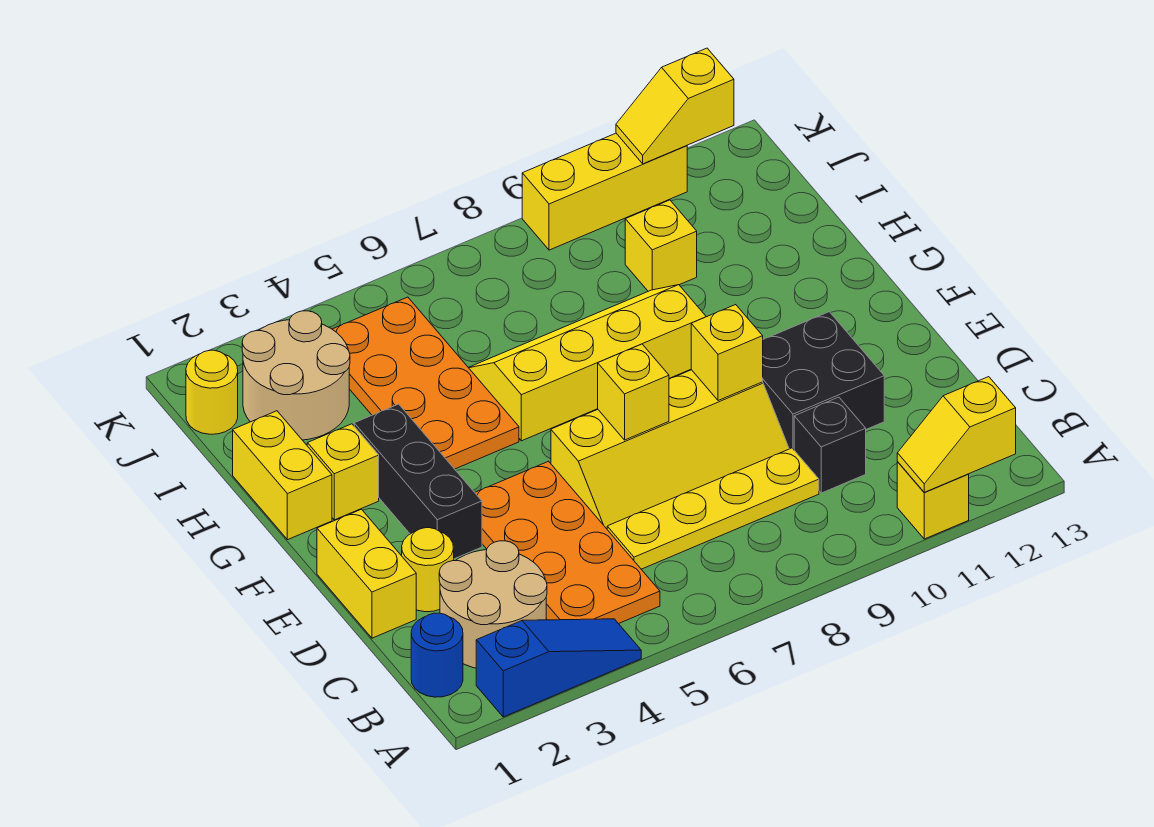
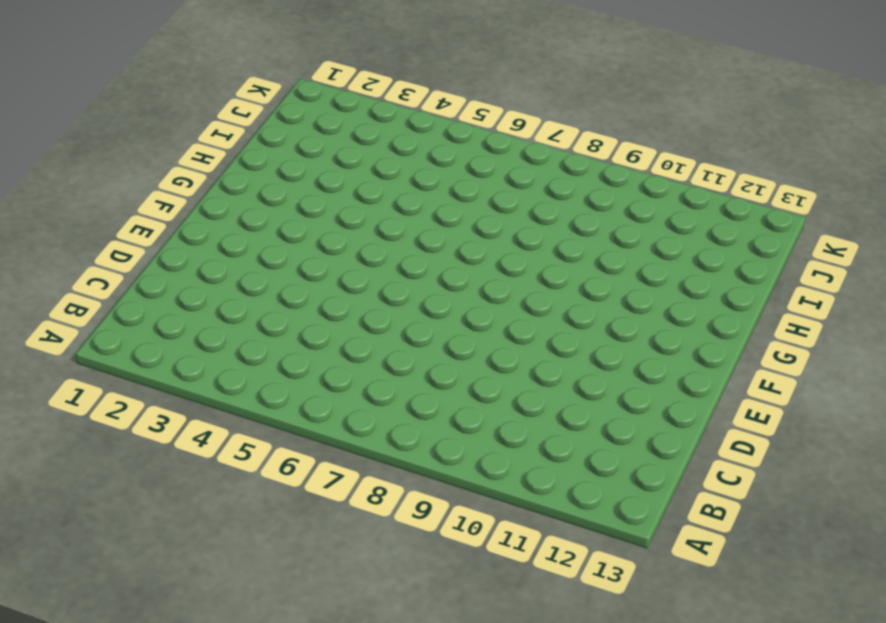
none -> blue slope A2:A4 level 1 top 2
none -> yellow brick A11 level 1
none -> blue round brick B1 level 1

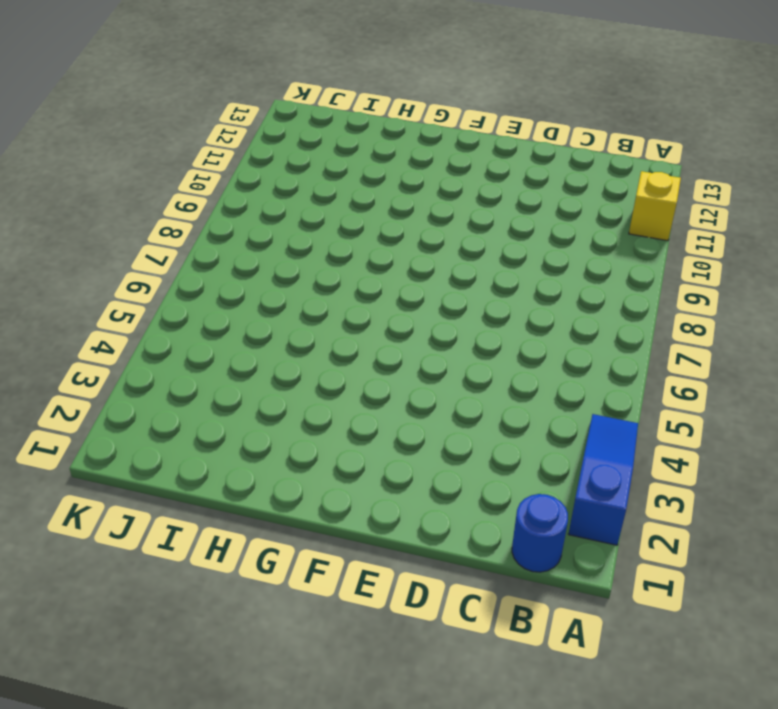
none -> tan round brick B2:C3 level 1
none -> orange plate B4:E5 level 1
none -> yellow plate C6:C9 level 1

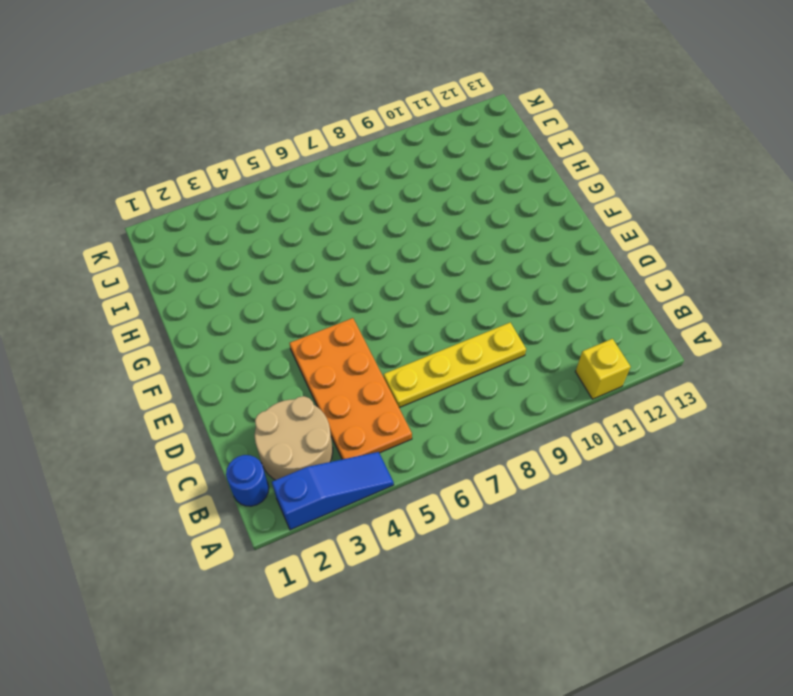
none -> black brick C10 level 1
none -> yellow brick D1:E1 level 1
none -> yellow round brick D2 level 1

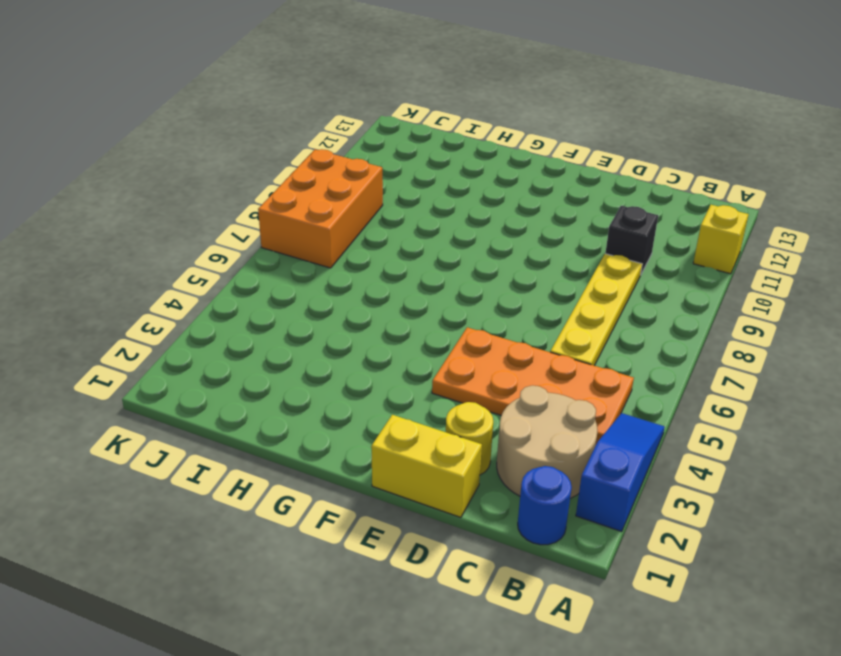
orange brick J7:K9 level 1 -> yellow brick K9:K11 level 1
none -> yellow slope D6:E9 level 1 top E
none -> black brick D10:E11 level 1
none -> black brick E3:G3 level 1

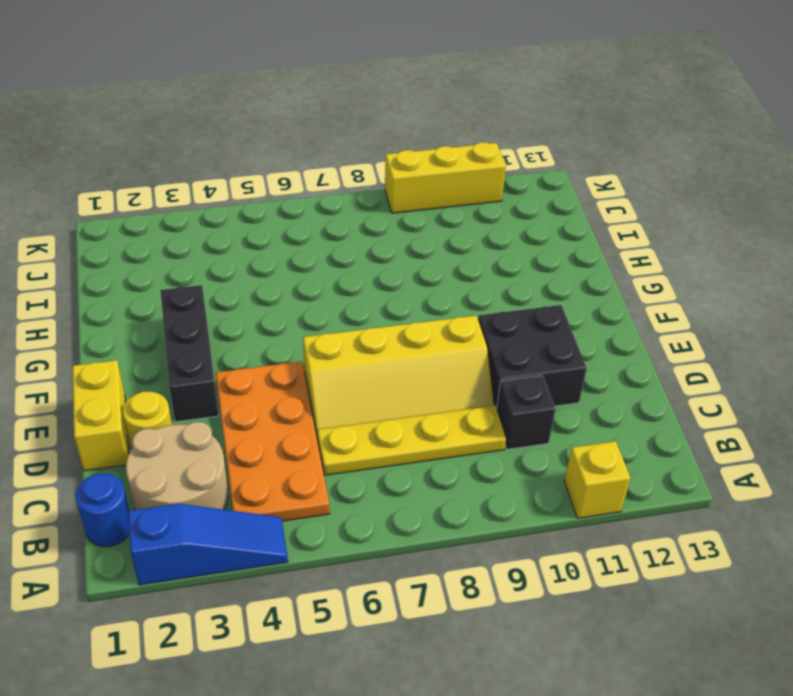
none -> yellow brick G1:H1 level 1
none -> yellow brick G2 level 1
none -> orange plate G4:J5 level 1

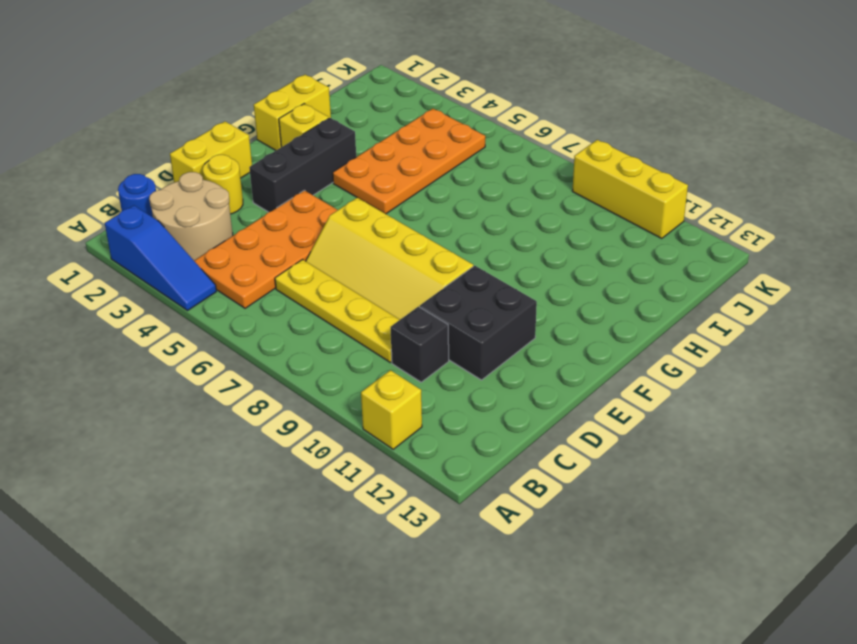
none -> yellow slope G6:H9 level 1 top G
none -> tan round brick I2:J3 level 1
none -> yellow brick I10 level 1

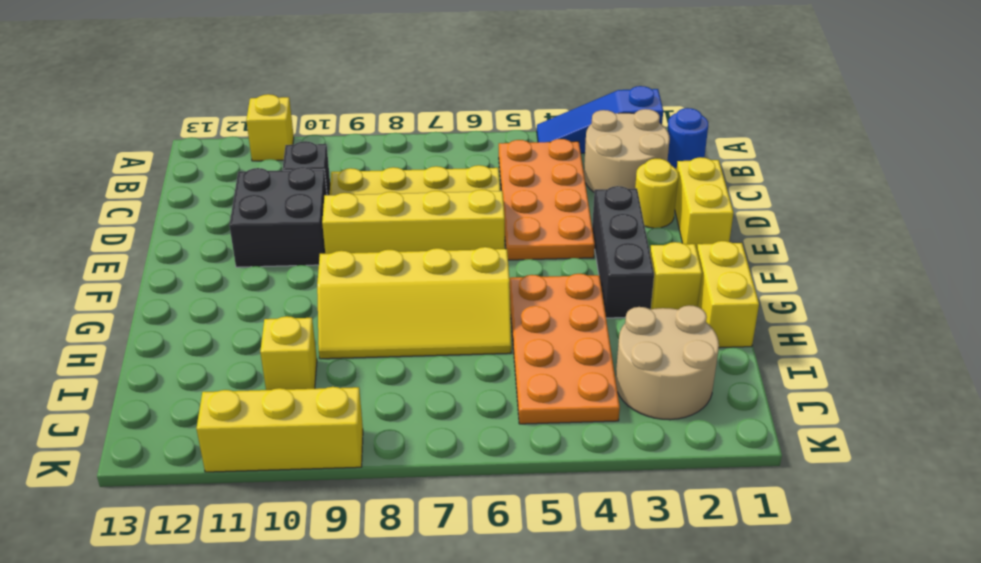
none -> yellow round brick J1 level 1
none -> yellow slope A11:A12 level 2 top 12
none -> yellow brick E7 level 2

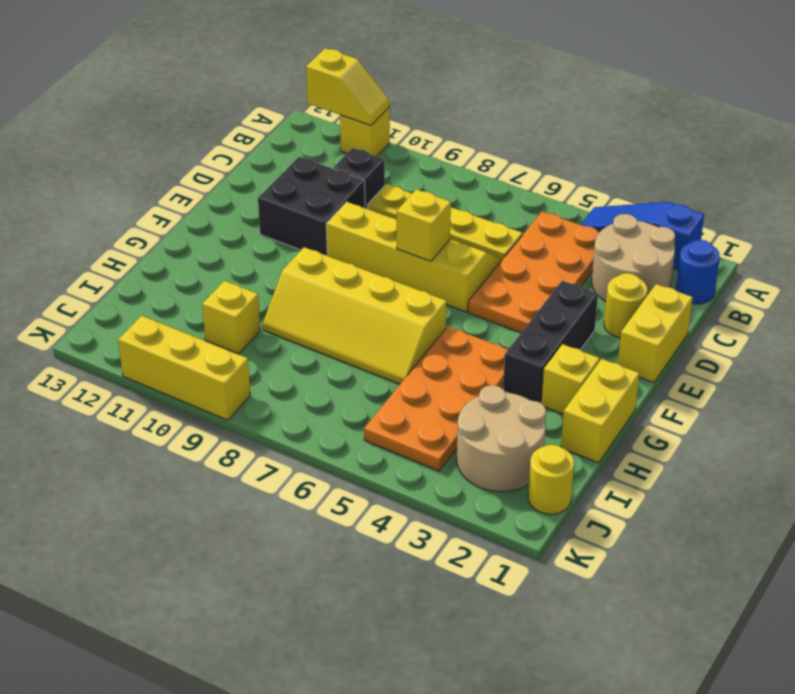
none -> yellow brick E9 level 2
none -> yellow slope K11:K12 level 2 top 12

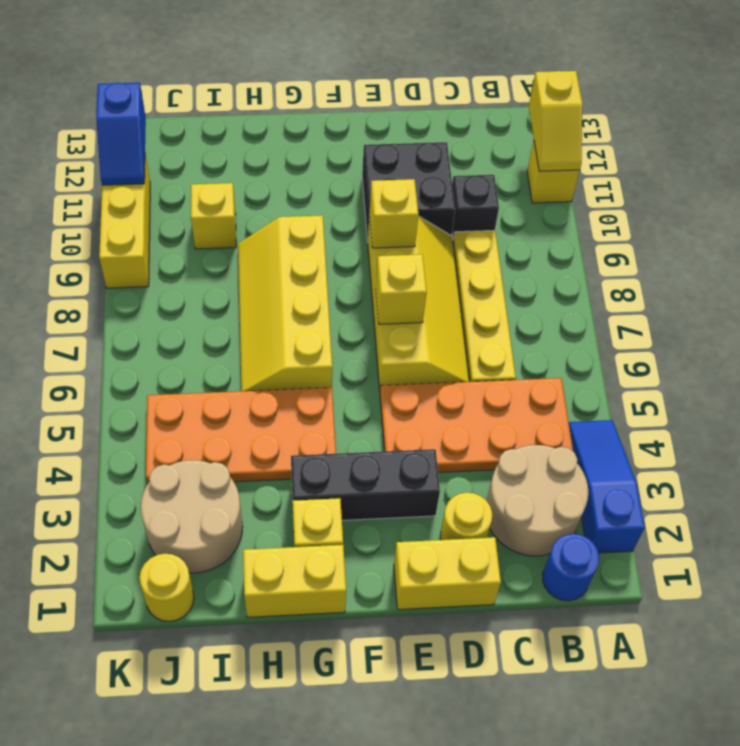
blue slope K11:K12 level 2 top 12 -> yellow slope K11:K12 level 2 top 12

